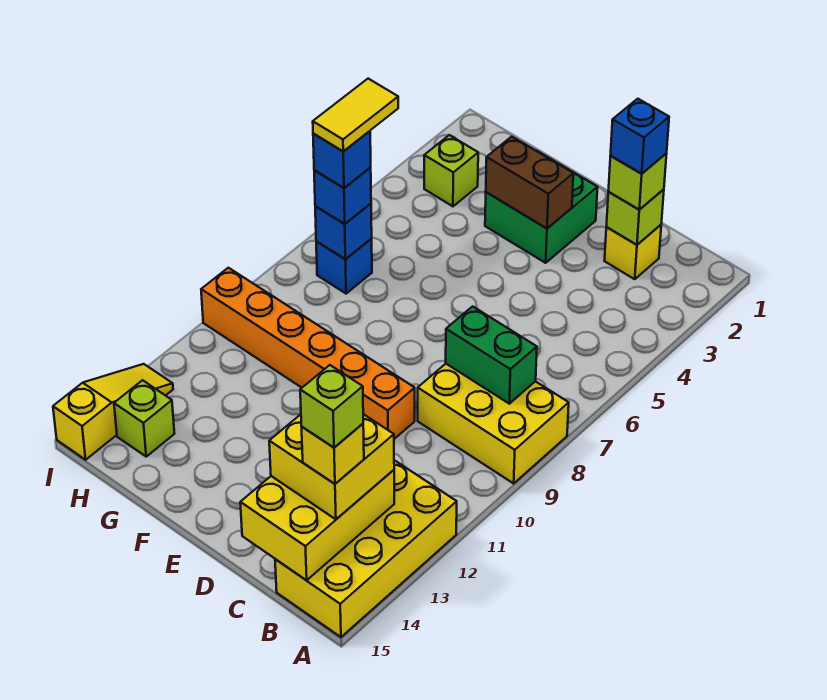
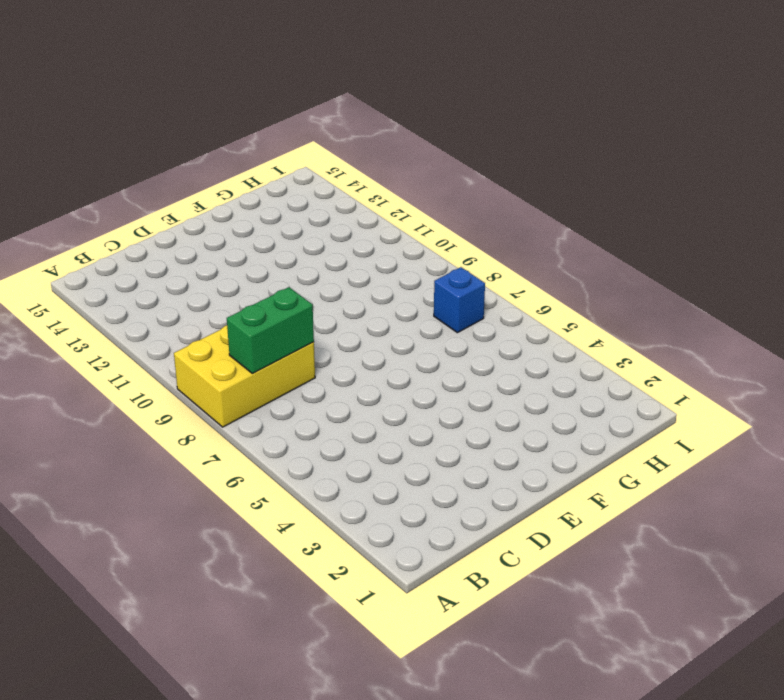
none -> yellow brick A12:B15 level 1
none -> yellow brick C2 level 1
none -> orange brick D10:I10 level 1

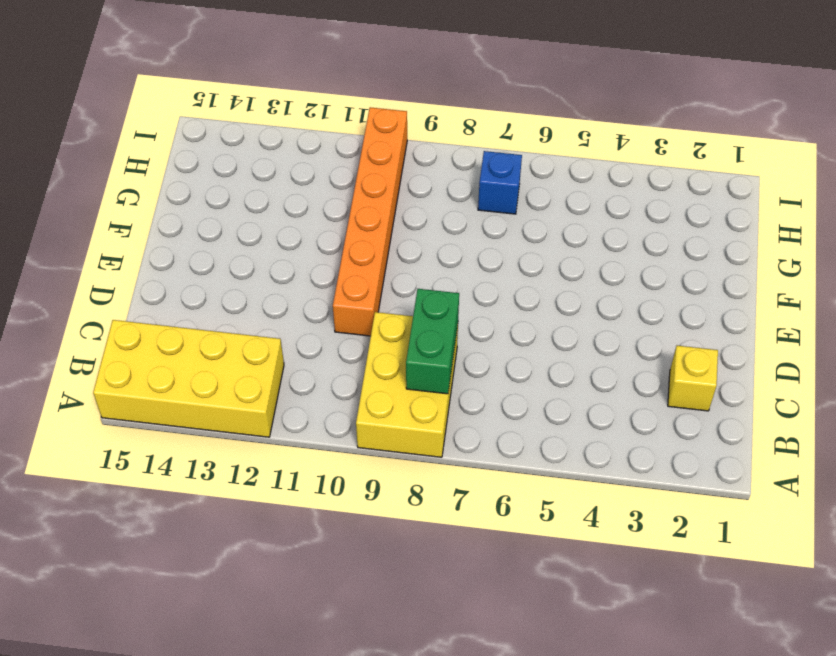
none -> green brick E2:F3 level 1
none -> lime brick H3 level 1
none -> lime brick H14 level 1

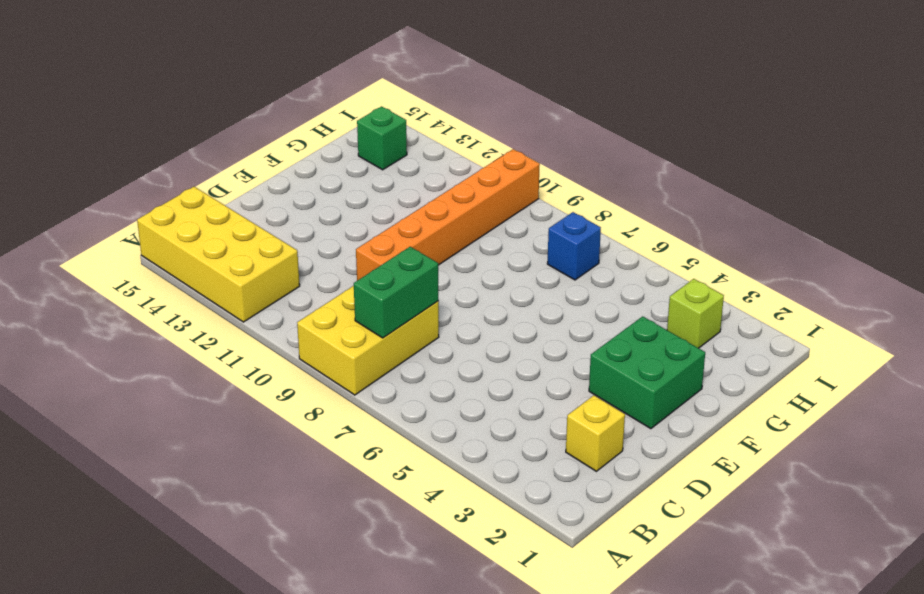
green brick H14 level 1 -> lime brick H14 level 1
none -> yellow slope I13:I15 level 1 top 15
none -> yellow brick B13:C15 level 2
none -> lime brick C2 level 2

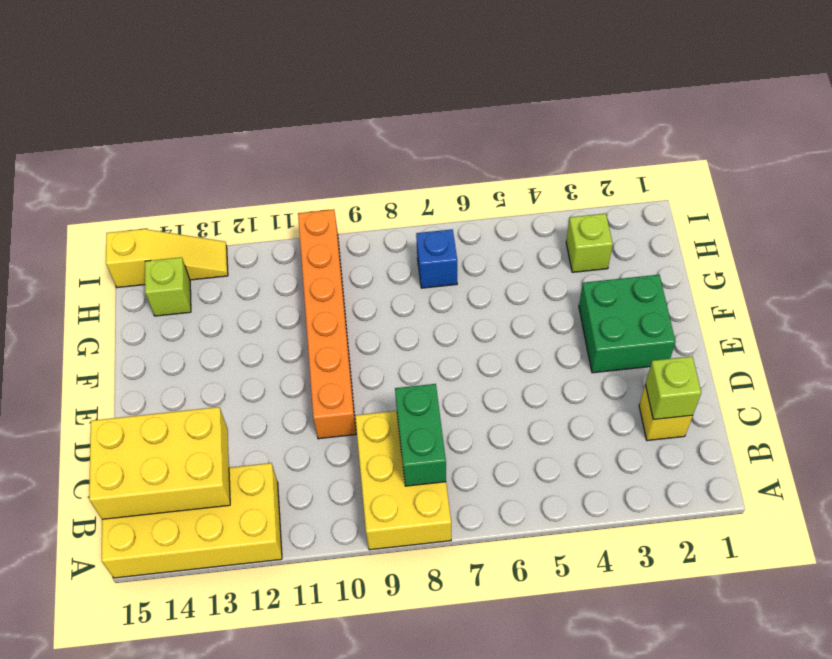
none -> brown brick E3:F3 level 2
none -> blue brick H7 level 2
none -> yellow brick B13:C14 level 3

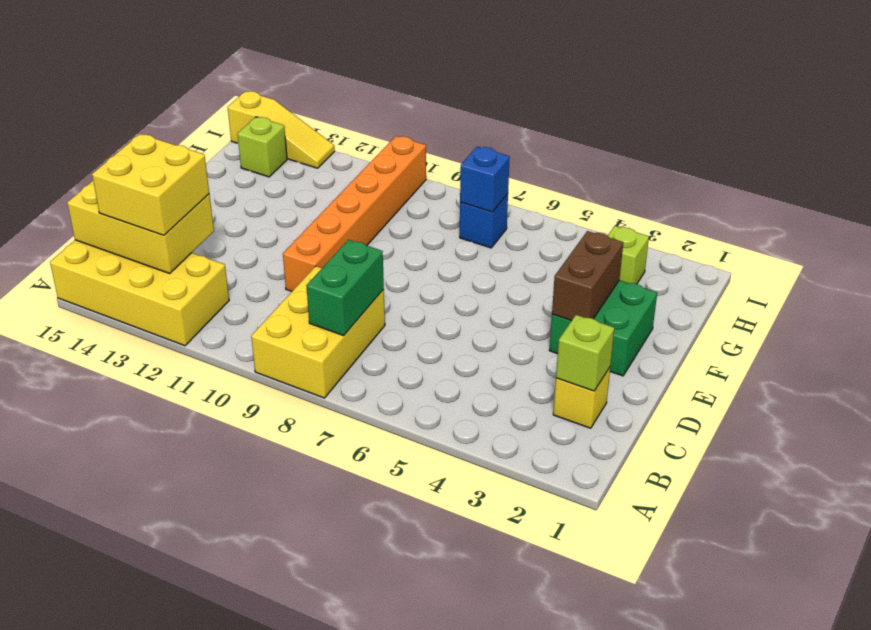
none -> lime brick C2 level 3
none -> blue brick H7 level 3
none -> yellow brick B14 level 4

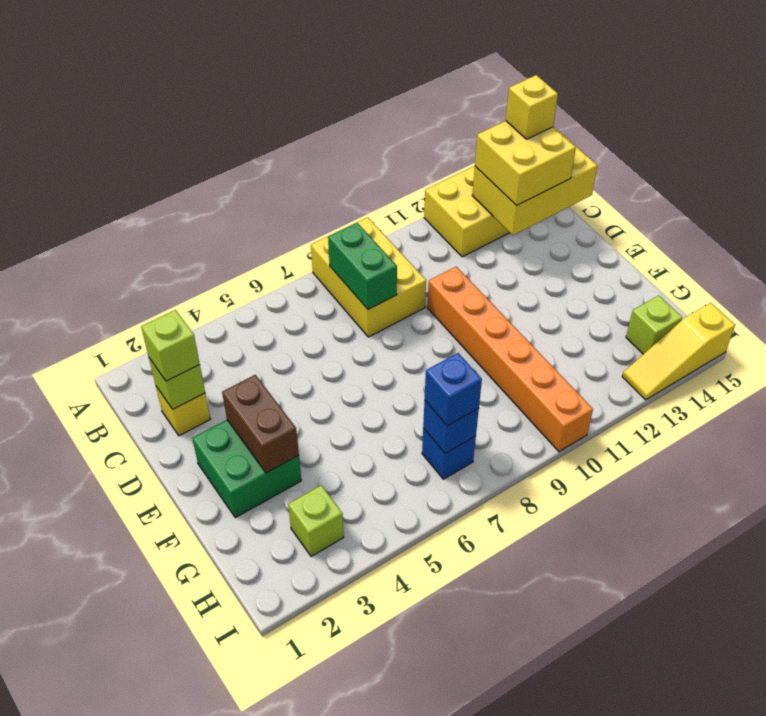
none -> blue brick C2 level 4
none -> blue brick H7 level 4
none -> lime brick B14 level 5

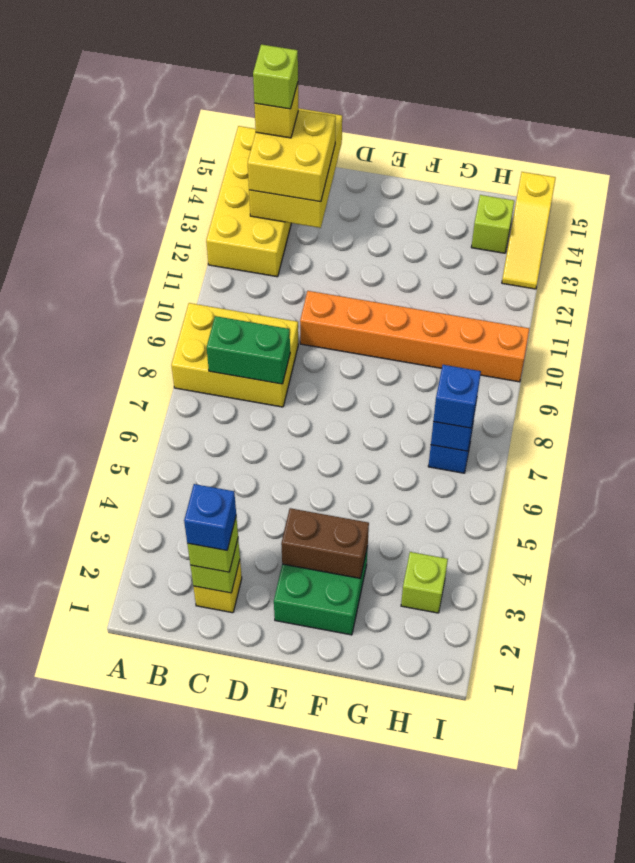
none -> blue brick H7 level 4
none -> yellow tile H6:H7 level 5

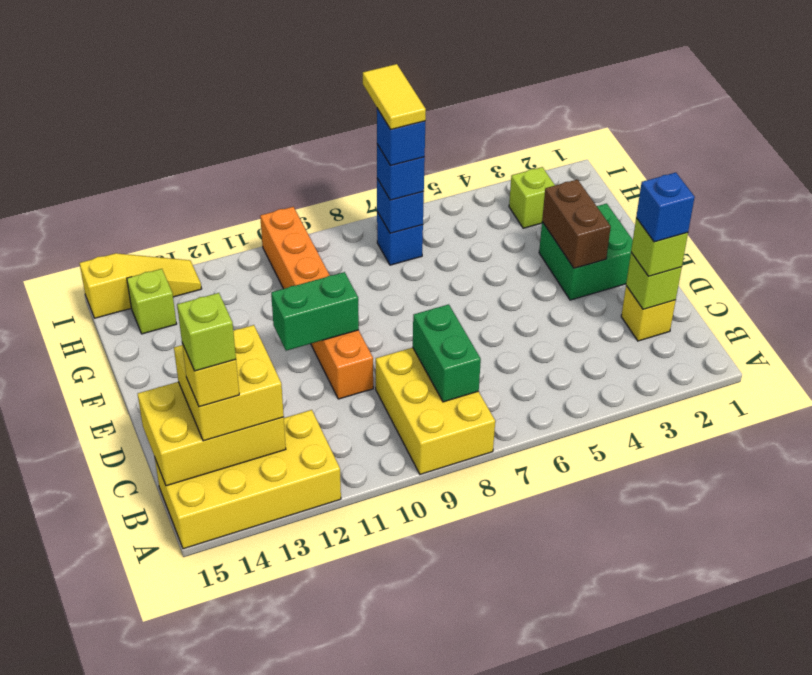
green brick E10:E11 level 2 -> none
yellow tile H7:I7 level 5 -> yellow tile H6:H7 level 5

